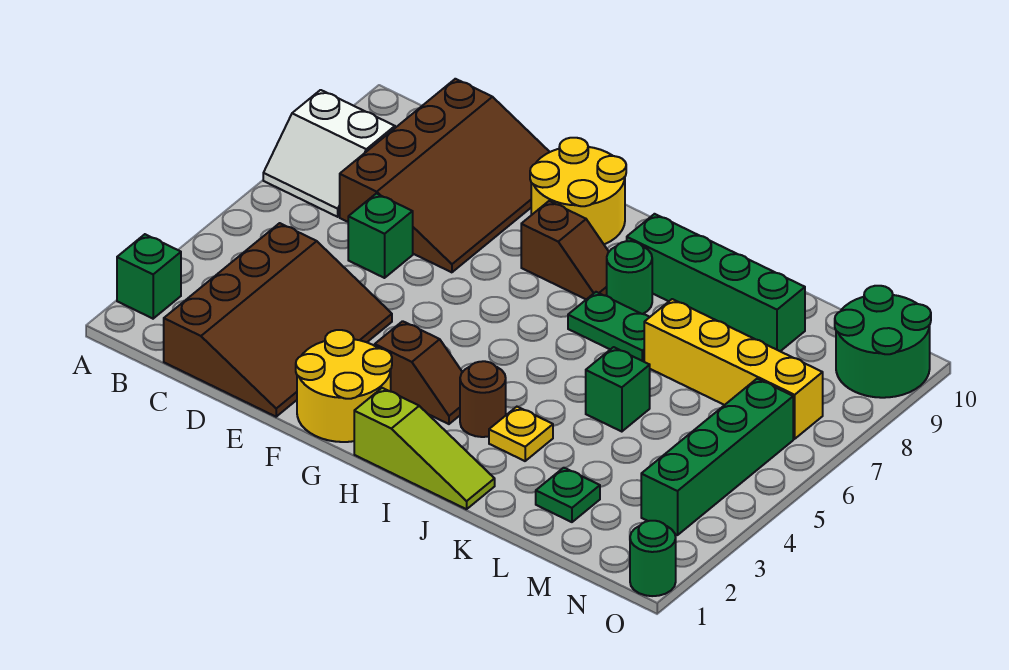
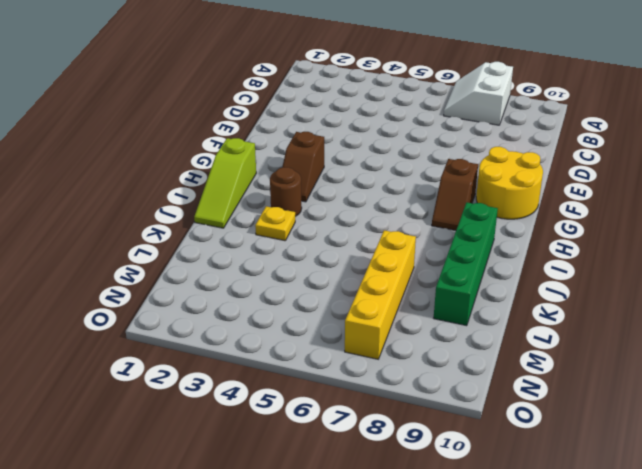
none -> green brick A2 level 1
none -> brown slope C1:E4 level 1 top C
none -> brown slope C7:E10 level 1 top C

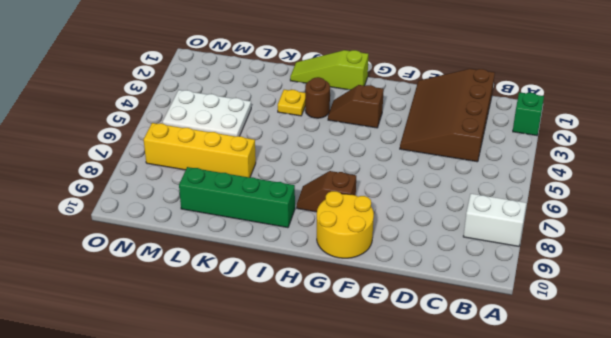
white plate L4:N5 level 1 -> green brick N3:N6 level 1
none -> brown slope C7:E10 level 1 top C
none -> green brick D6 level 1
none -> yellow round brick F1:G2 level 1

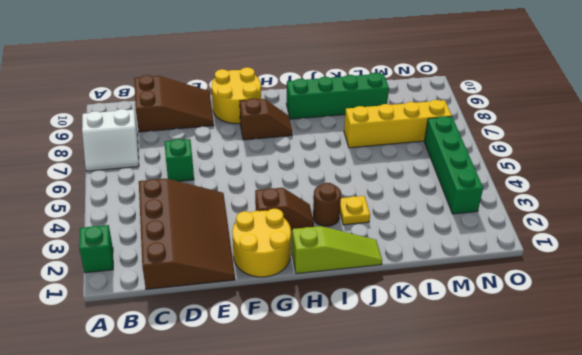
brown slope C9:E10 level 1 top C -> brown slope C7:E10 level 1 top C
none -> green plate I7:J7 level 1
none -> green round brick I8 level 1
none -> green brick K5 level 1

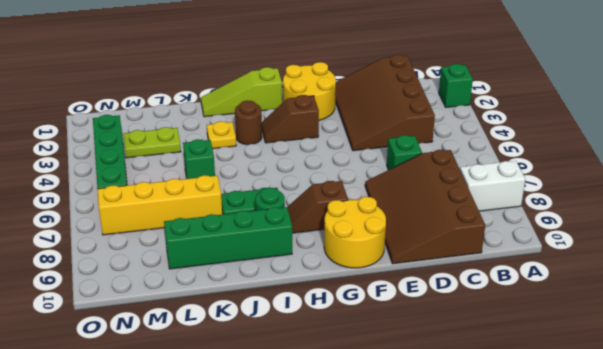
lime plate L3:M3 level 1 -> none
none -> green plate L2 level 1
none -> green round brick N9:O10 level 1
none -> green round brick O1 level 1

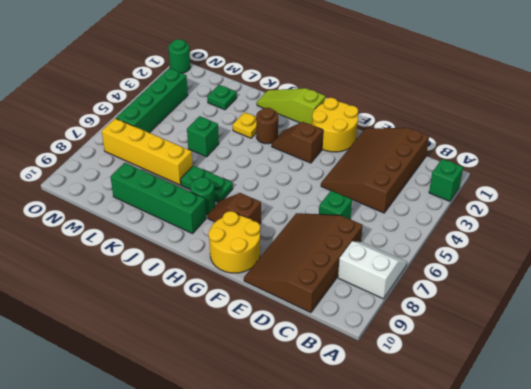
none -> green round brick N9:O10 level 1

